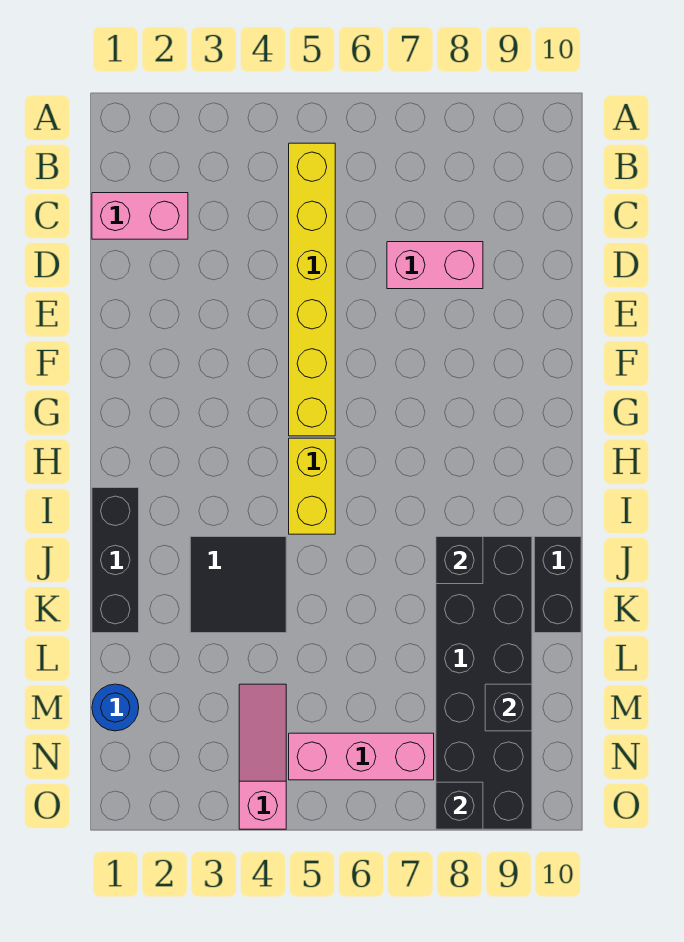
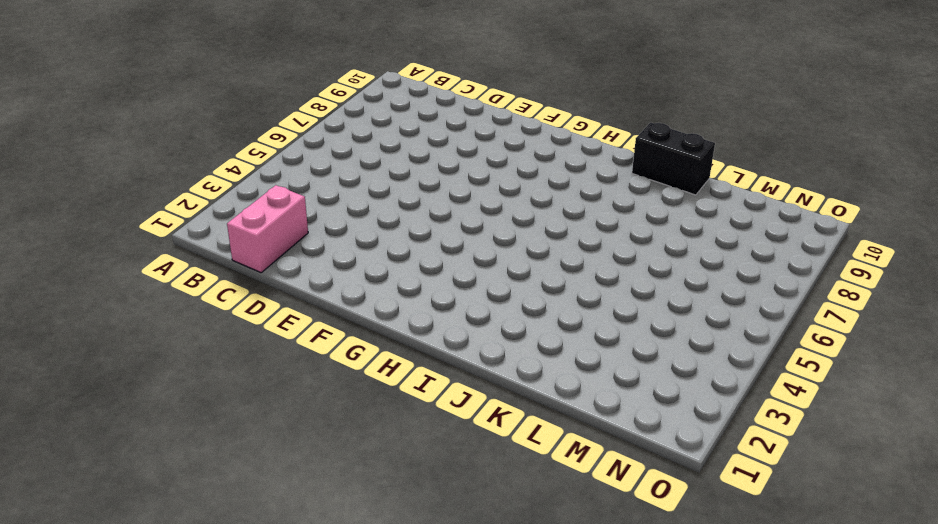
none -> yellow brick B5:G5 level 1
none -> pink brick D7:D8 level 1
none -> yellow brick H5:I5 level 1

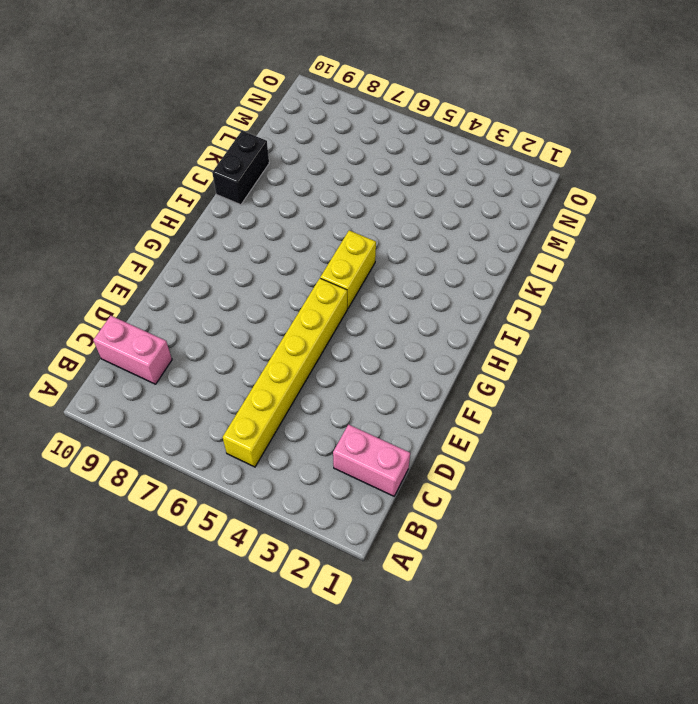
pink brick C9:C10 level 1 -> pink brick D7:D8 level 1
none -> black brick I1:K1 level 1
none -> black tile J3:K4 level 1
none -> black brick J8:O9 level 1

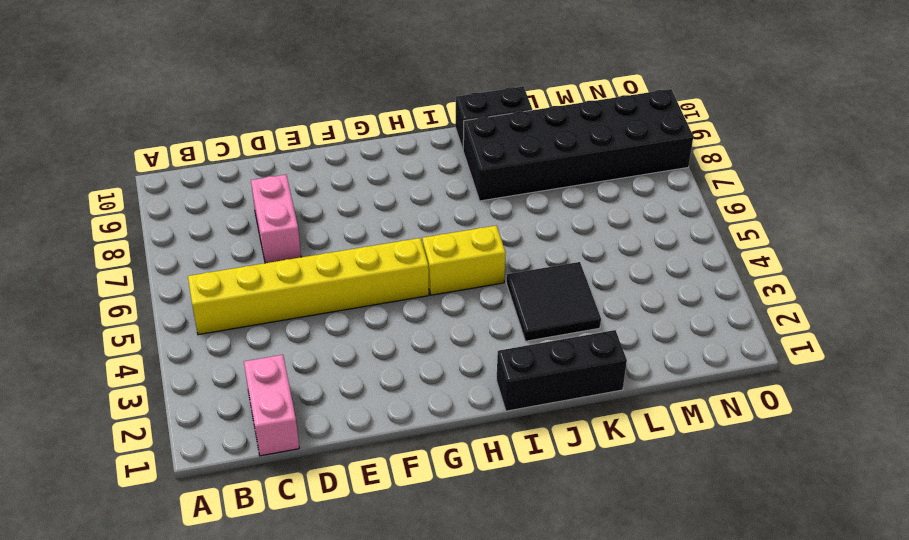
none -> blue round brick M1 level 1
none -> pink slope M4:O4 level 1 top O
none -> pink brick N5:N7 level 1

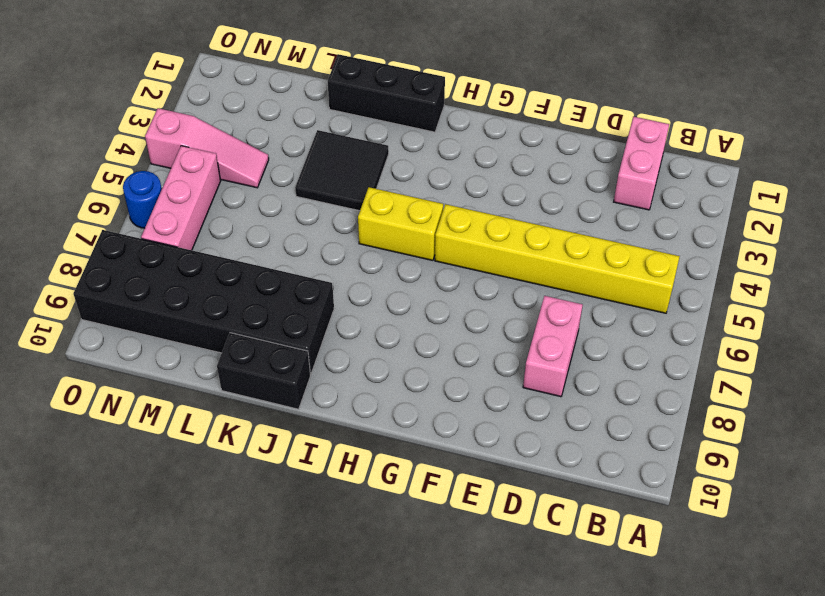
blue round brick O6 level 1 -> blue round brick M1 level 1
none -> black brick J8 level 2
none -> black brick M9 level 2
none -> black brick O8 level 2

